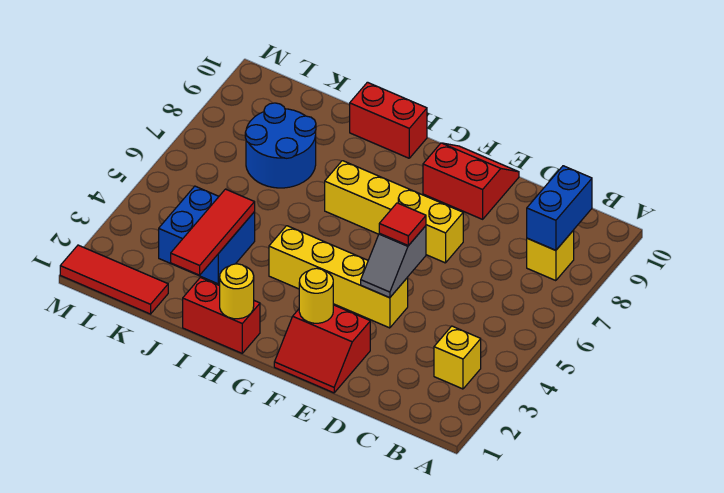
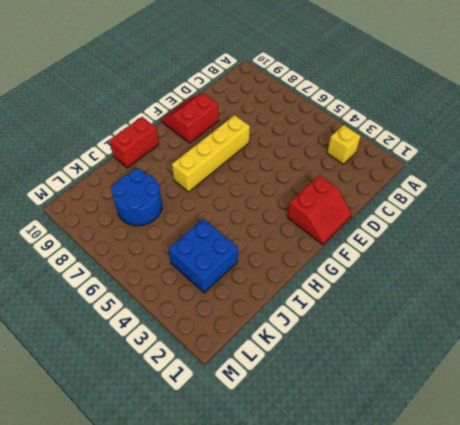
none -> yellow brick B8 level 1
none -> yellow brick E4:H4 level 1
none -> red brick H1:I1 level 1

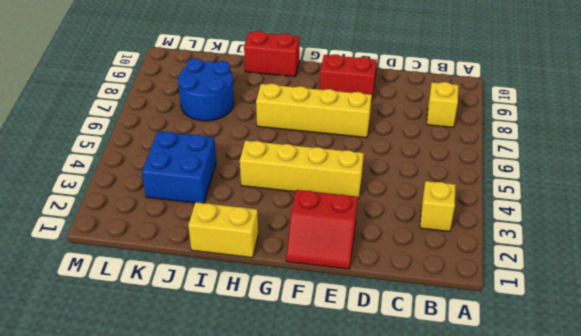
yellow brick H1:I1 level 1 -> red brick H1:I1 level 1
none -> red tile K1:M1 level 1
none -> blue brick B8:B9 level 2
none -> grey slope E4:E5 level 2 top 5

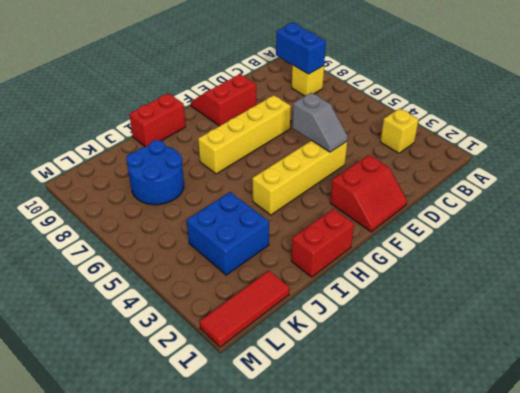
none -> yellow round brick F2 level 2
none -> yellow round brick H1 level 2
none -> red tile J2:J4 level 2

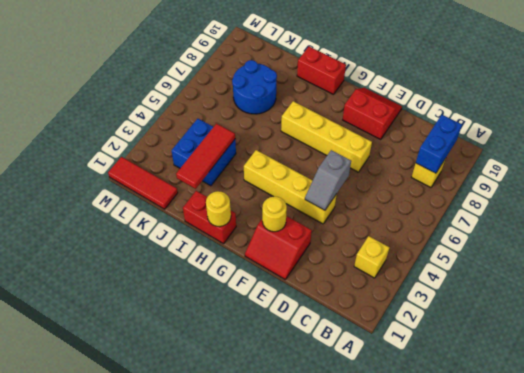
none -> red tile E5 level 3

